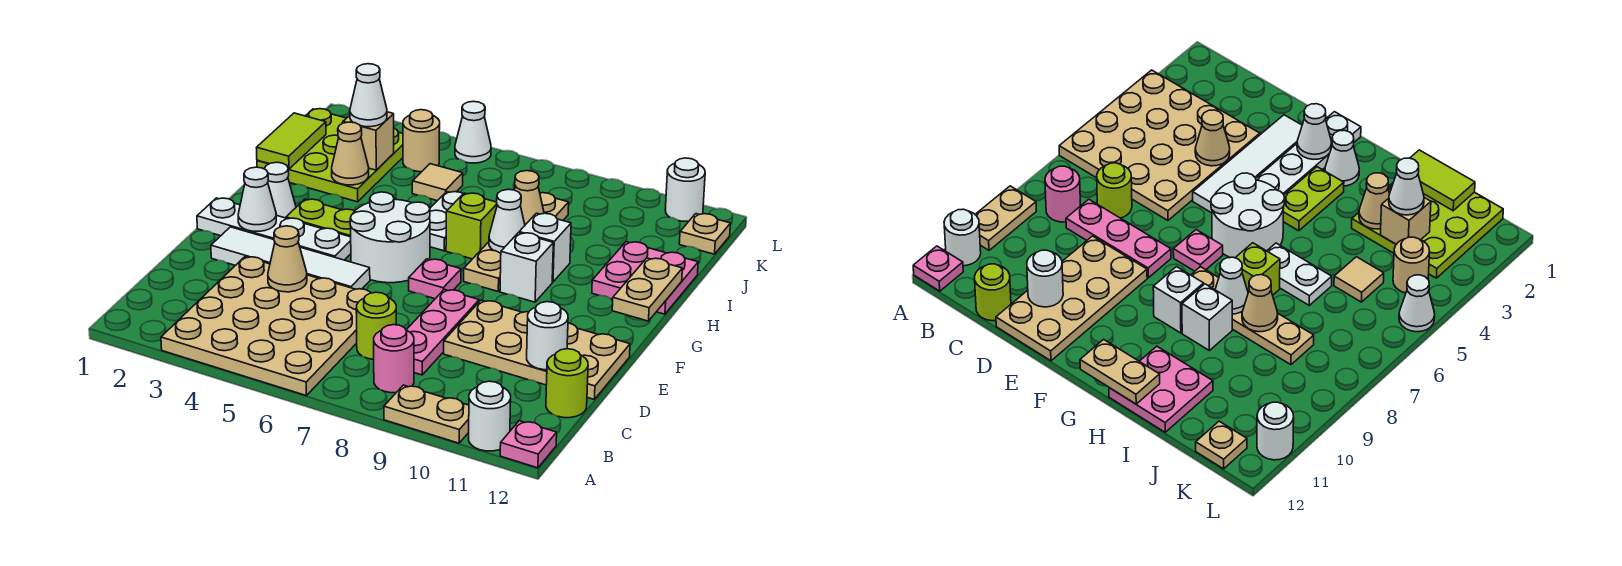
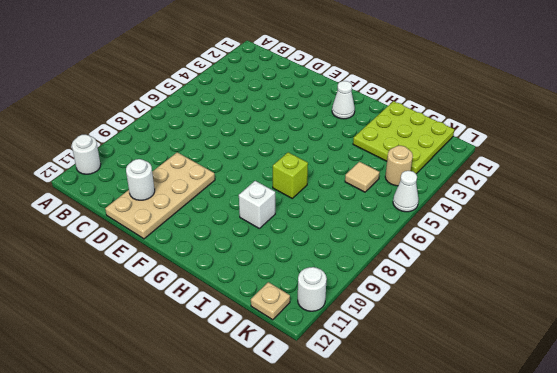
none -> tan plate A3:D6 level 1
none -> tan plate A9:A10 level 1
none -> pink plate A12 level 1
none -> pink round brick B8 level 1

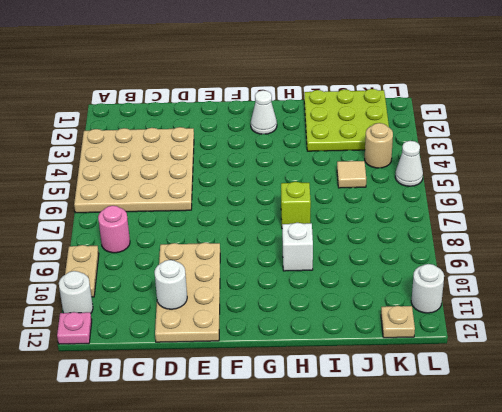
none -> lime round brick C7 level 1
none -> pink plate C8:E8 level 1
none -> lime round brick C12 level 1
none -> white tile E2:E5 level 1

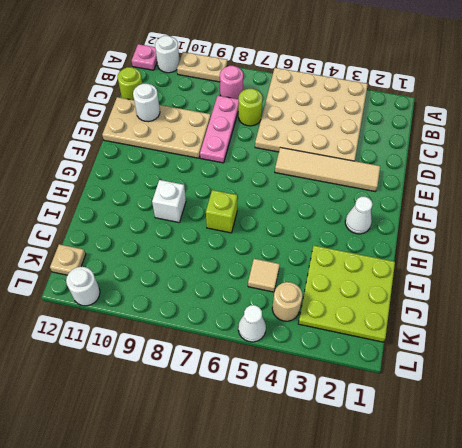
tan tile E2:E5 level 1 -> white tile E2:E5 level 1
none -> white plate F1:F4 level 1
none -> white round brick F5:G6 level 1
none -> pink plate F7 level 1
none -> lime plate G3:G4 level 1

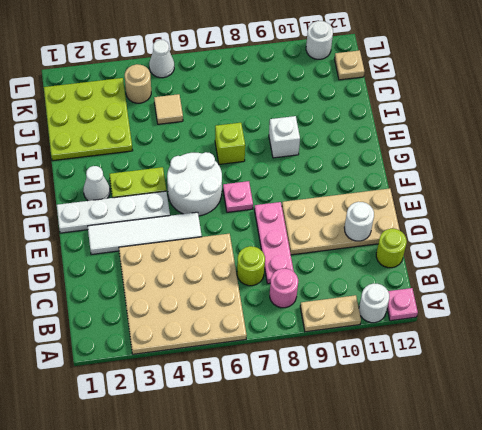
none -> tan plate G8:J8 level 1
none -> white brick G9 level 1
none -> white plate H6:I6 level 1
none -> pink plate H11:I12 level 1

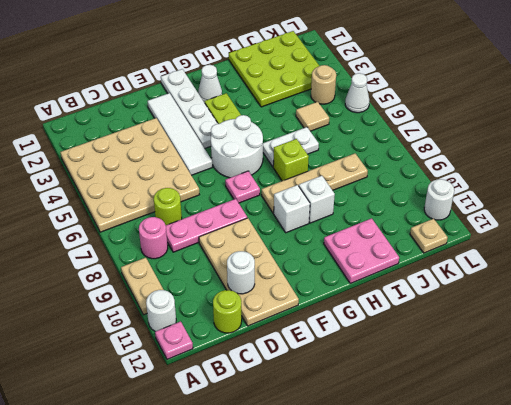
none -> tan cone D4 level 2
none -> white cone F2 level 2
none -> tan plate G12:H12 level 2
none -> white cone H8 level 2

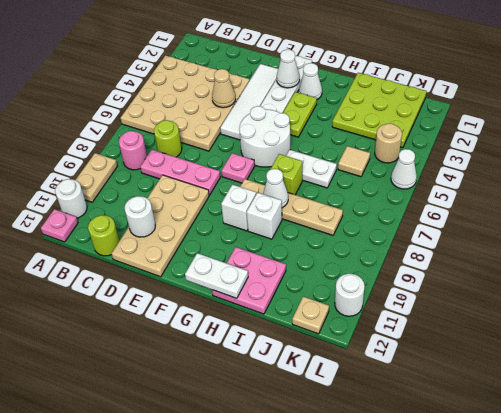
white plate G12:H12 level 2 -> tan plate G12:H12 level 2
none -> lime tile I1:J1 level 2
none -> tan cone I3 level 2
none -> tan cone I8 level 2
none -> tan brick J3 level 2

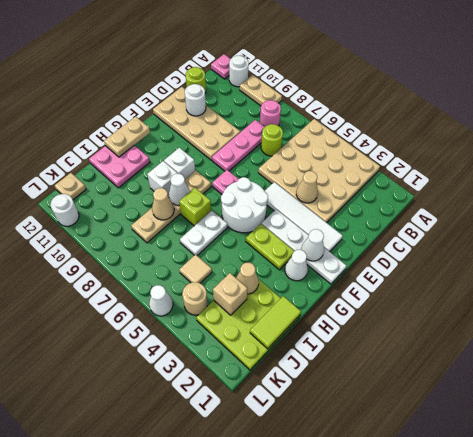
none -> white cone J3 level 3

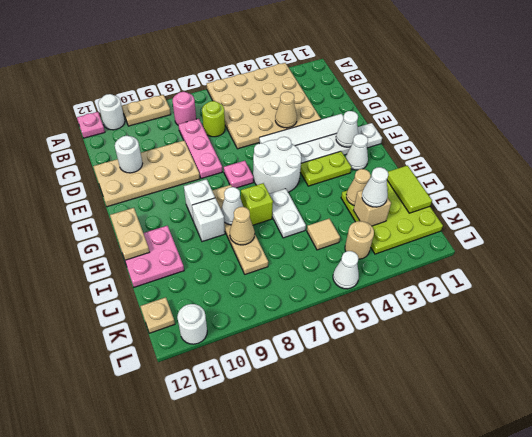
none -> lime round brick C12 level 1

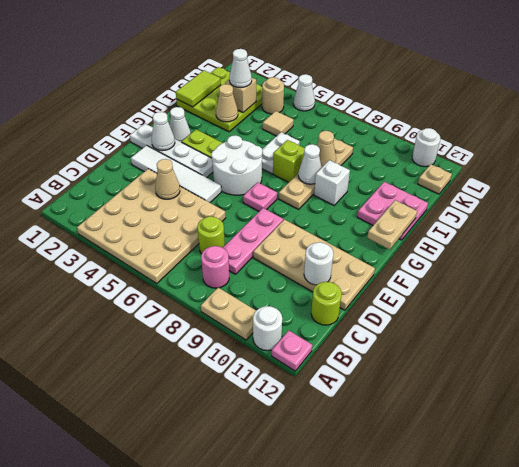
none -> white brick G9 level 1

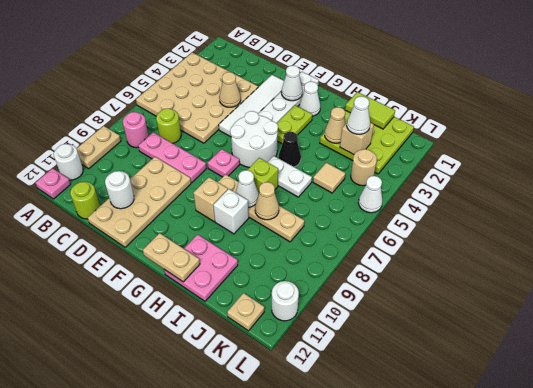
tan brick G9 level 1 -> white brick G9 level 1
black cone H5 level 1 -> none

